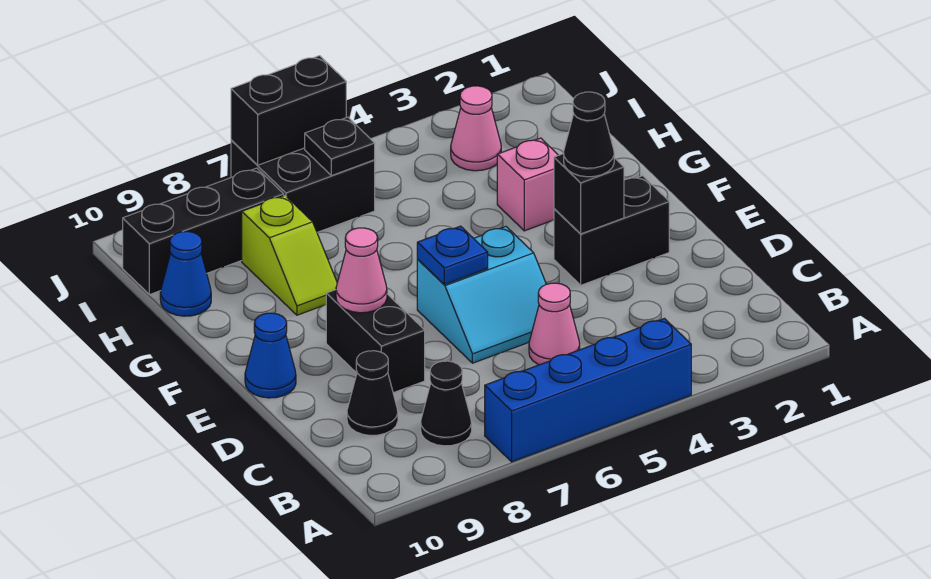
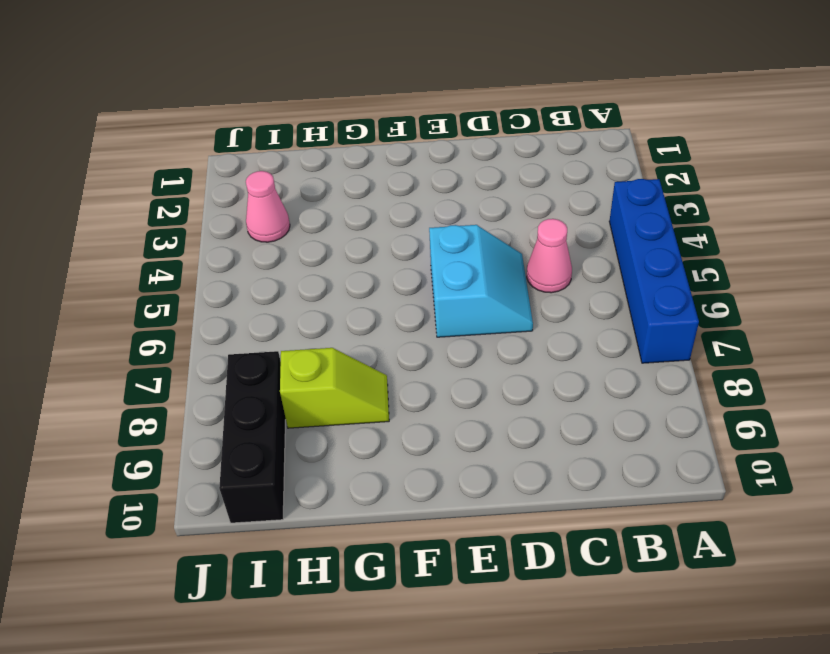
none -> black cone B8 level 1
none -> black cone C9 level 1
none -> black brick D8:E8 level 1

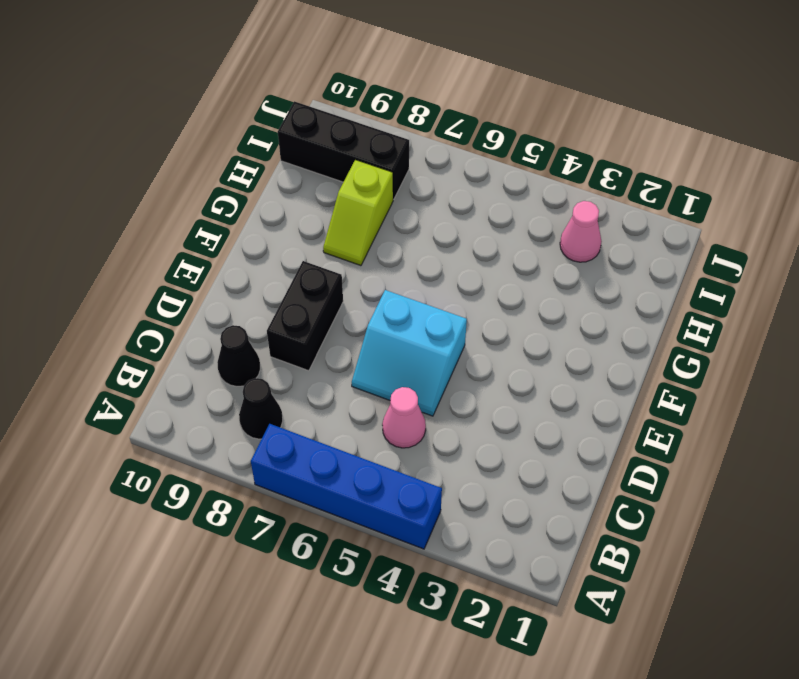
none -> black brick E2:E3 level 1
none -> blue cone E10 level 1
none -> pink brick G3 level 1

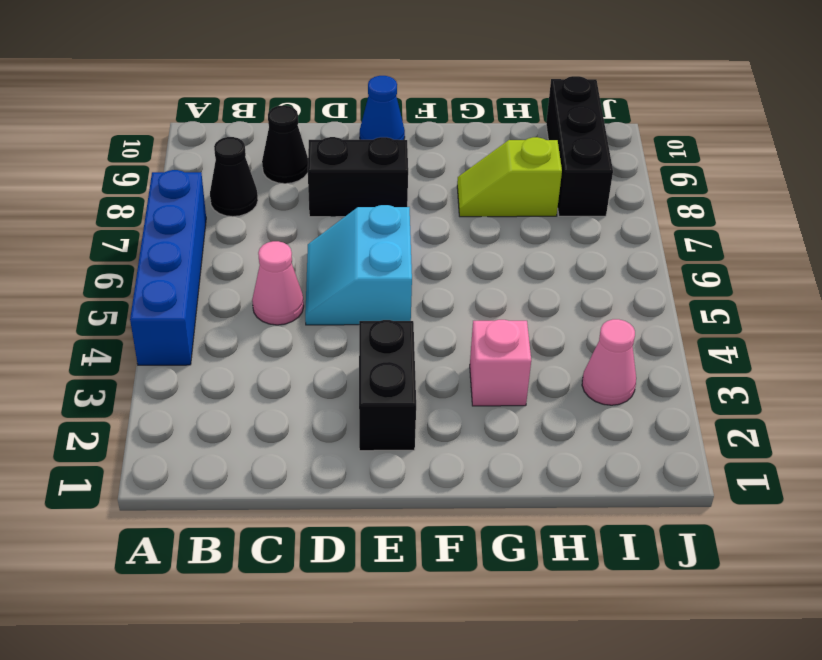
none -> blue cone H10 level 1
none -> black brick I6:J7 level 1
none -> black brick E3 level 2

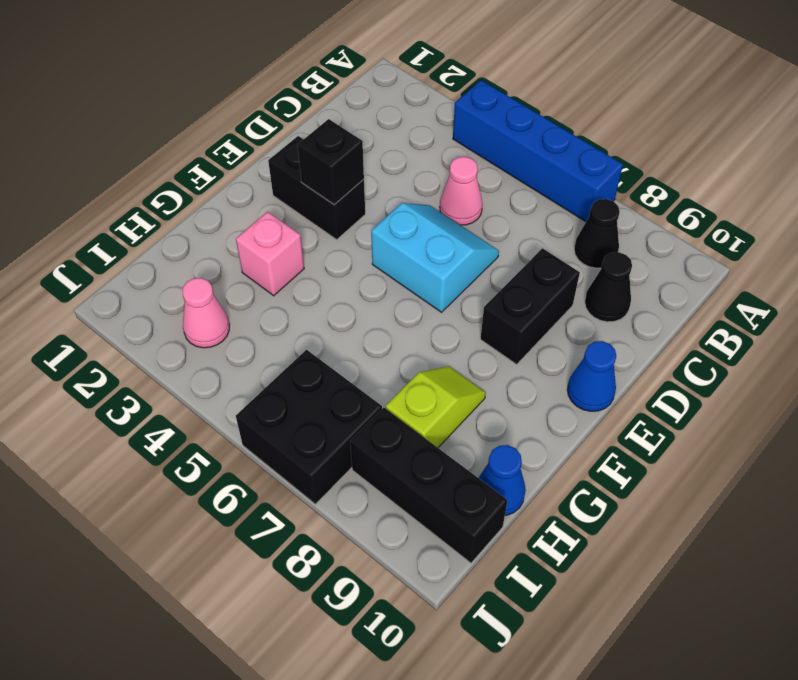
none -> blue plate E6 level 2
none -> pink cone E8 level 2
none -> black plate I6 level 2

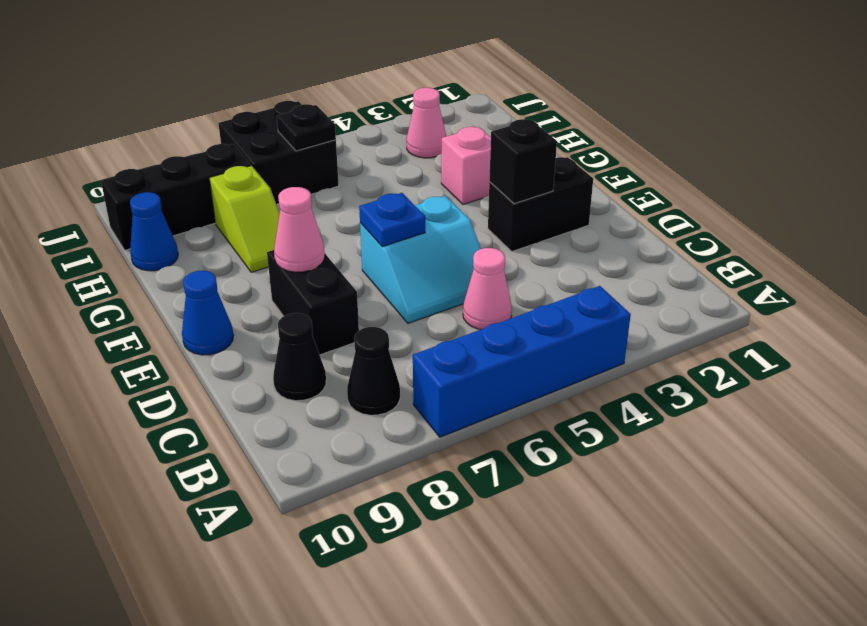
none -> black brick J6:J7 level 2
none -> black cone E3 level 3

